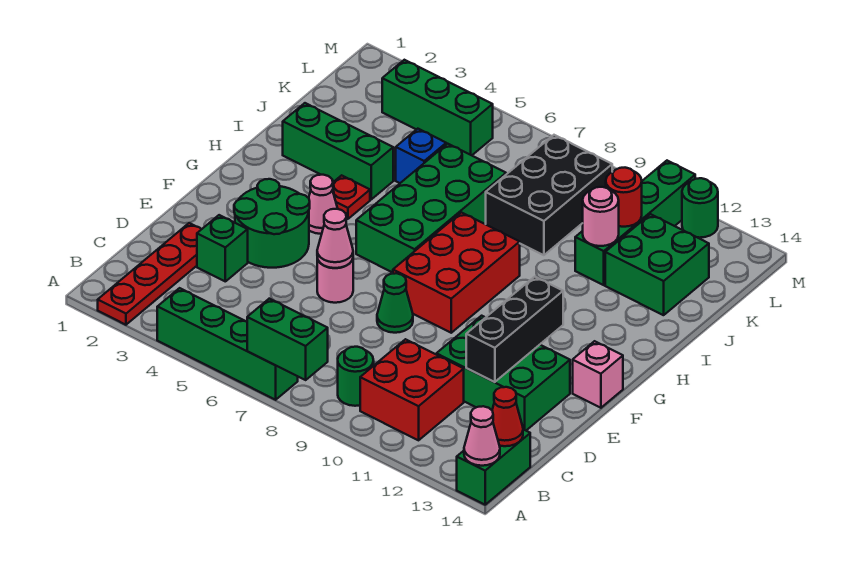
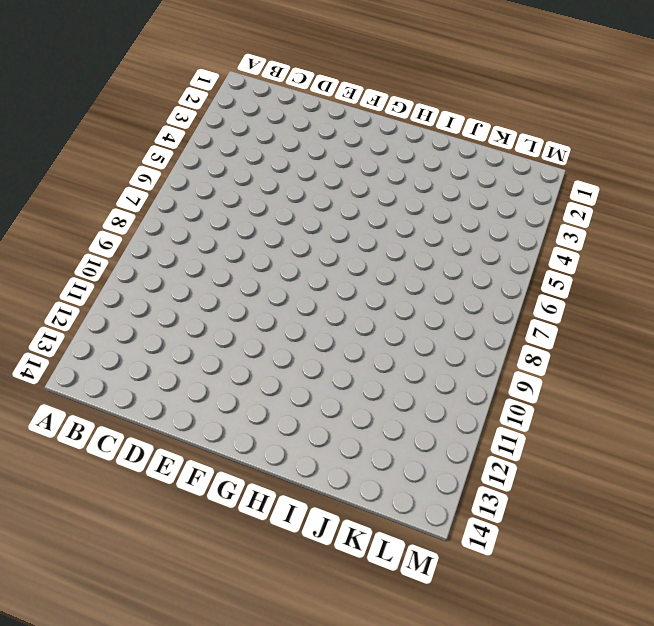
none -> red plate A2:D2 level 1
none -> green brick A4:A7 level 1
none -> green brick A14:B14 level 1

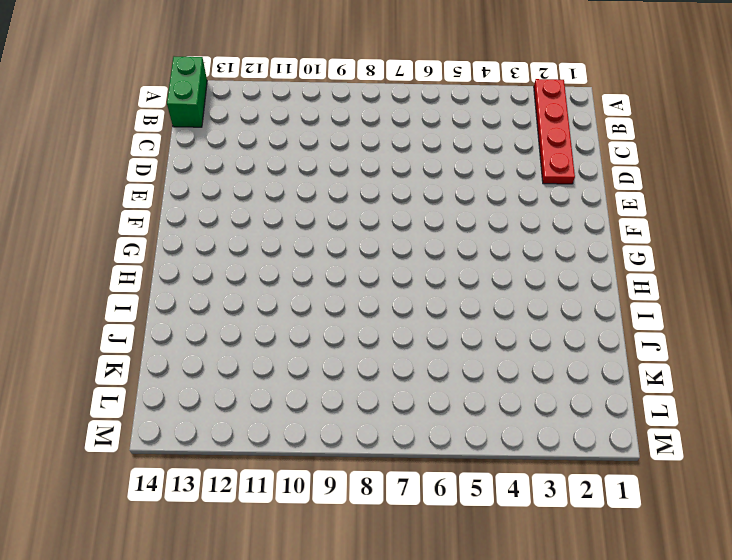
none -> green brick A4:A7 level 1
none -> green round brick B9 level 1
none -> red brick B10:C11 level 1

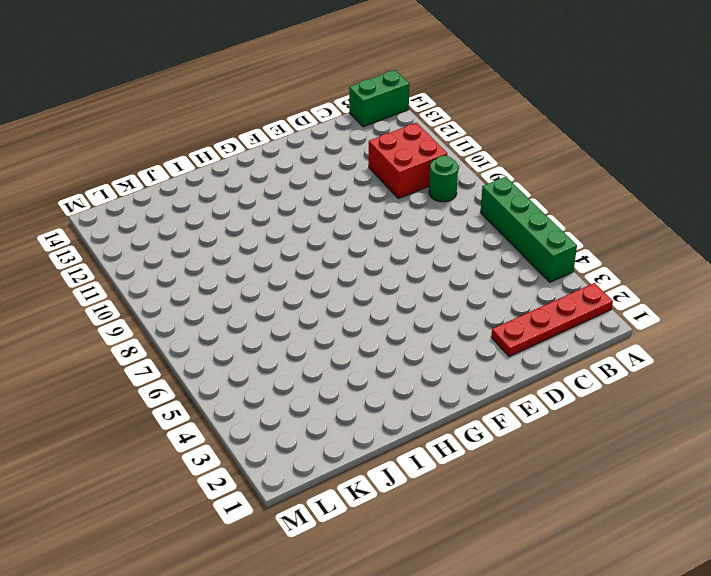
none -> green brick D3 level 1
none -> green brick D11:E13 level 1
none -> green round brick E3:F4 level 1

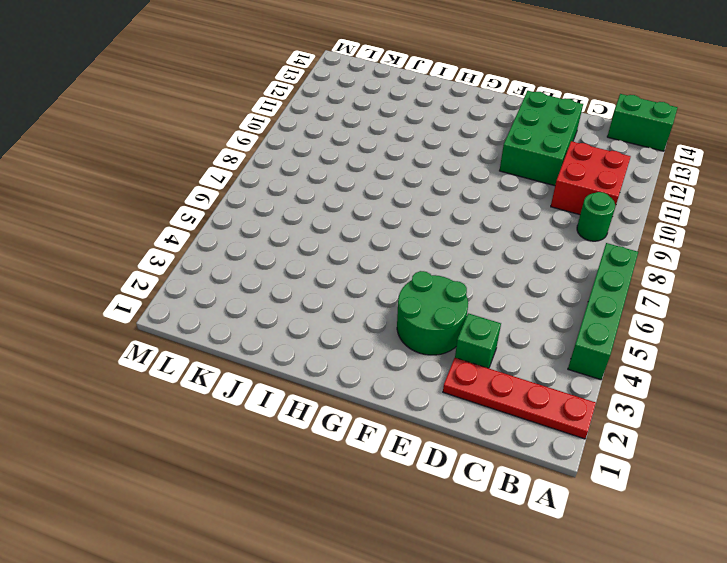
none -> pink round brick E6 level 1
none -> green cone E8 level 1
none -> red brick F8:H9 level 1

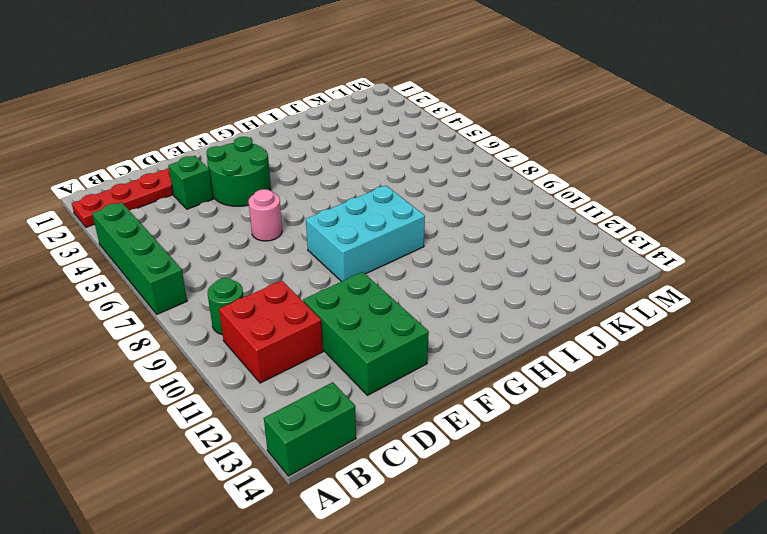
cyan brick F8:H9 level 1 -> red brick F8:H9 level 1
none -> green cone E8 level 1
none -> pink brick F14 level 1
none -> pink cone G4 level 1

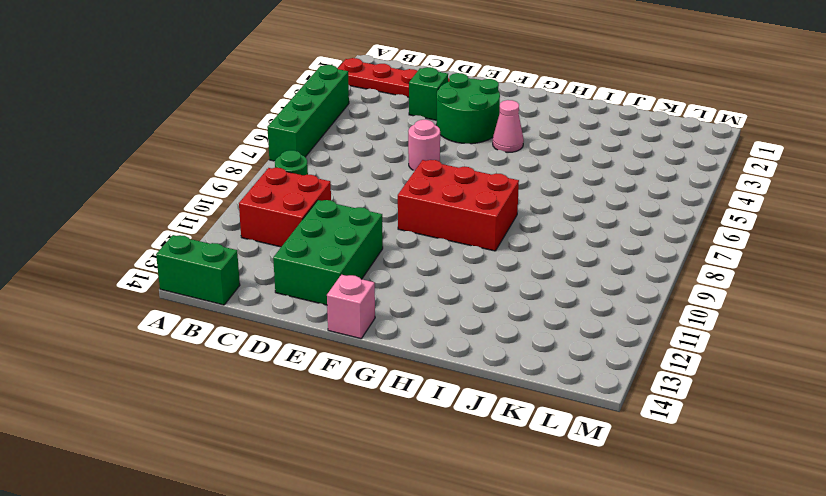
none -> green cone E8 level 1
none -> green brick G6:J7 level 1
none -> red plate H4 level 1

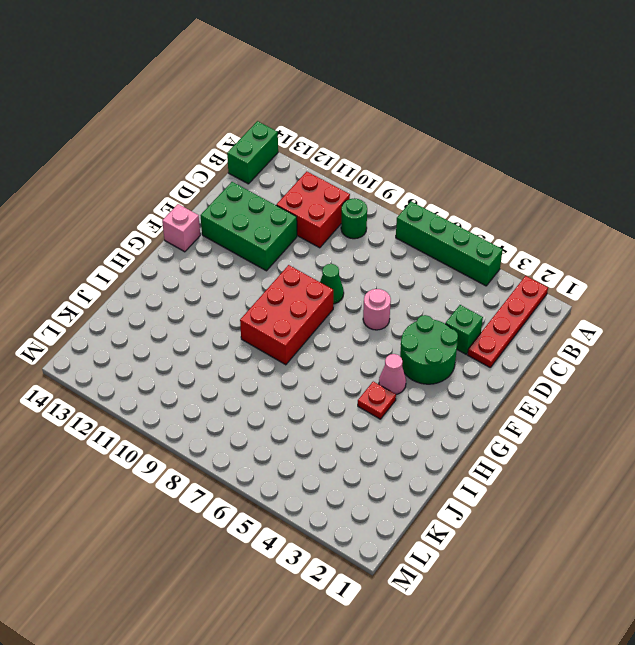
none -> green brick G6:J7 level 1
none -> green brick I2:I4 level 1
none -> blue brick J5 level 1

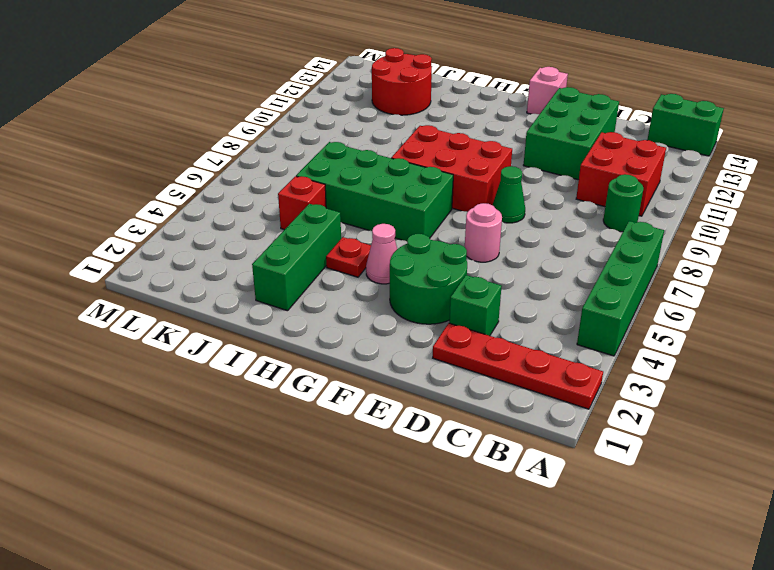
red brick J5 level 1 -> blue brick J5 level 1
red round brick J12:K13 level 1 -> green brick J12:K13 level 1
none -> black brick J8:L9 level 1
none -> green brick J11:M11 level 1
none -> green brick L3:L5 level 1

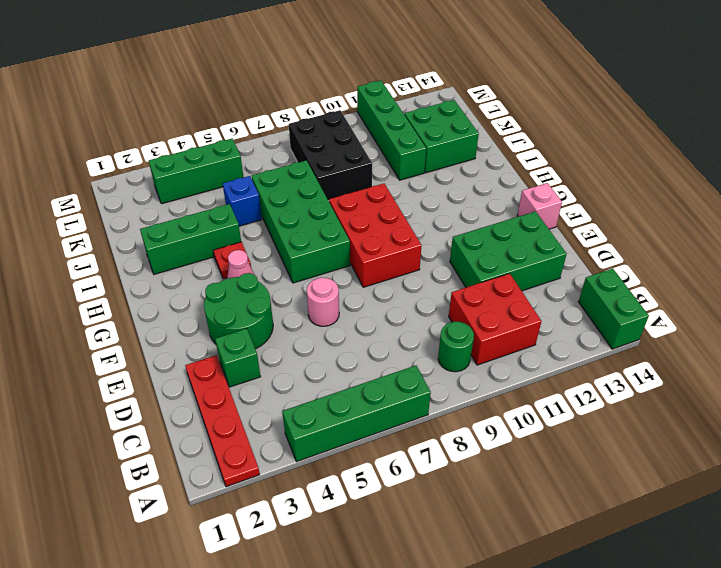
none -> green cone E8 level 1
none -> green round brick M12 level 1
none -> green brick A7:A8 level 2

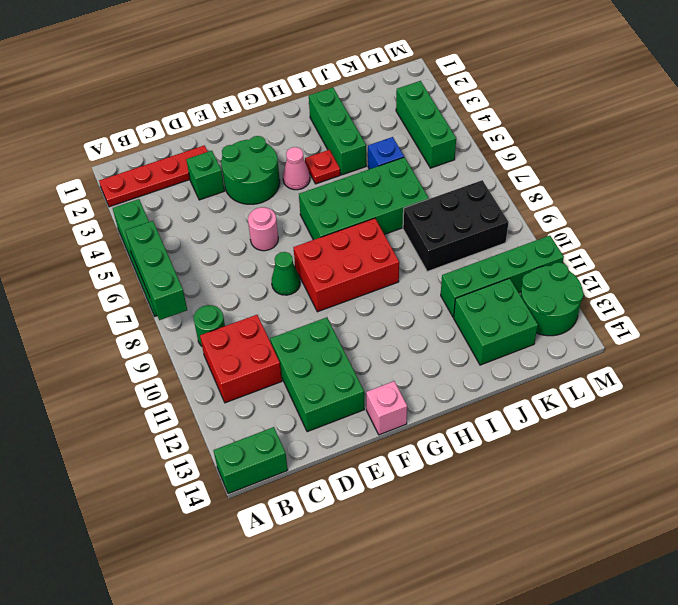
green brick A6:A8 level 2 -> green brick A7:A8 level 2
green round brick L12:M13 level 1 -> green round brick M12 level 1
none -> pink cone A14 level 2
none -> red cone B14 level 2
none -> black brick D12:F12 level 2

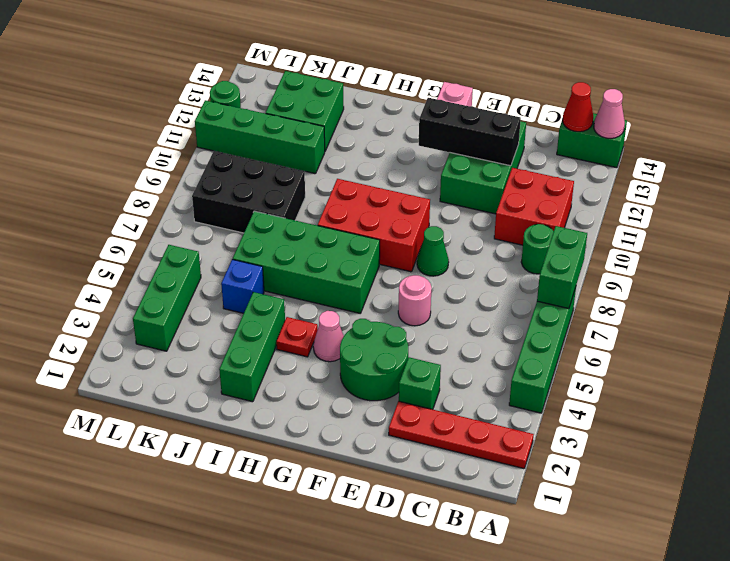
none -> pink cone E6 level 2
none -> pink round brick J11 level 2
none -> red round brick K11 level 2

